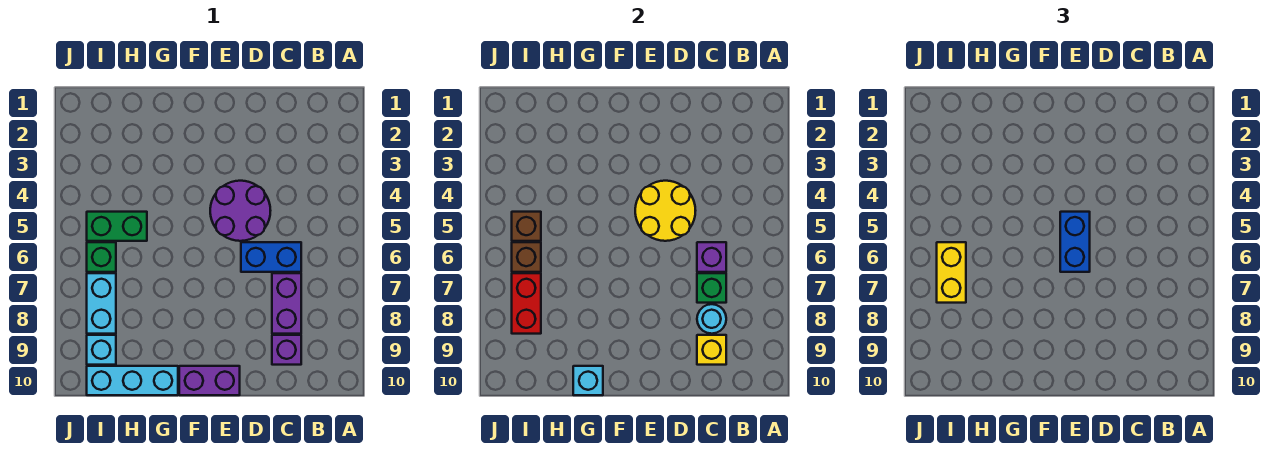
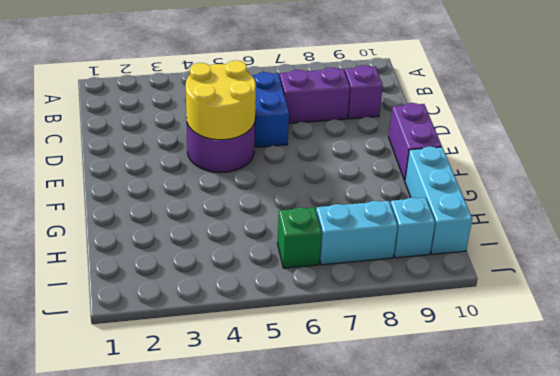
none -> green brick H5:I5 level 1
none -> purple brick C6 level 2
none -> green brick C7 level 2

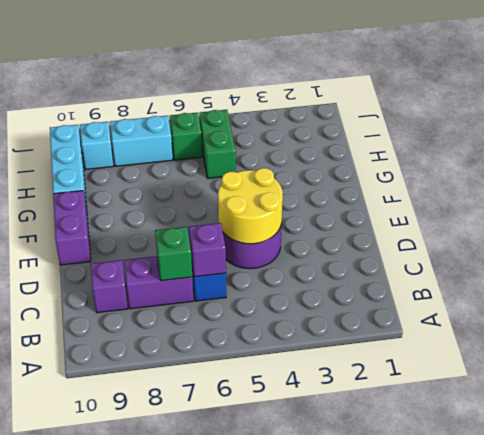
none -> cyan round brick C8 level 2
none -> yellow brick C9 level 2
none -> cyan brick G10 level 2

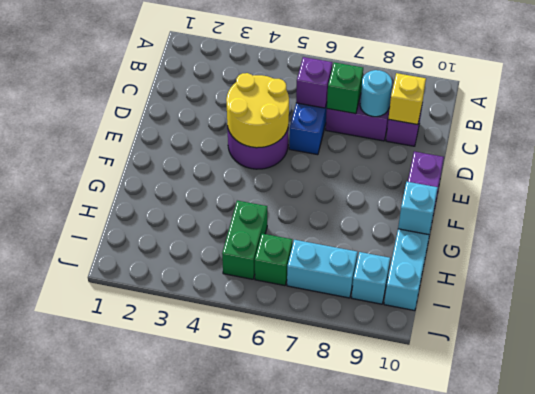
none -> brown brick I5 level 2
none -> brown brick I6 level 2
none -> red brick I7:I8 level 2

